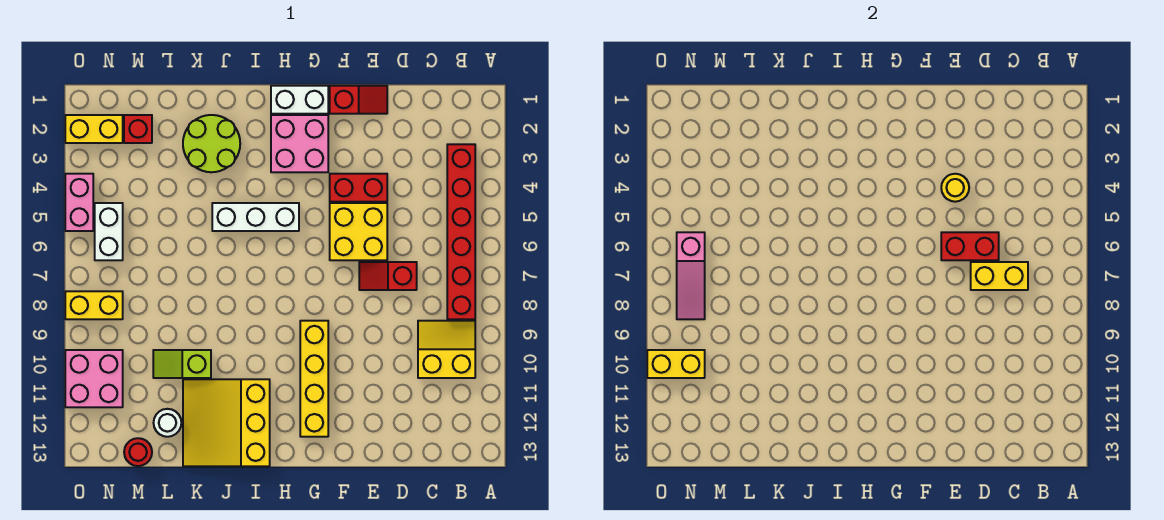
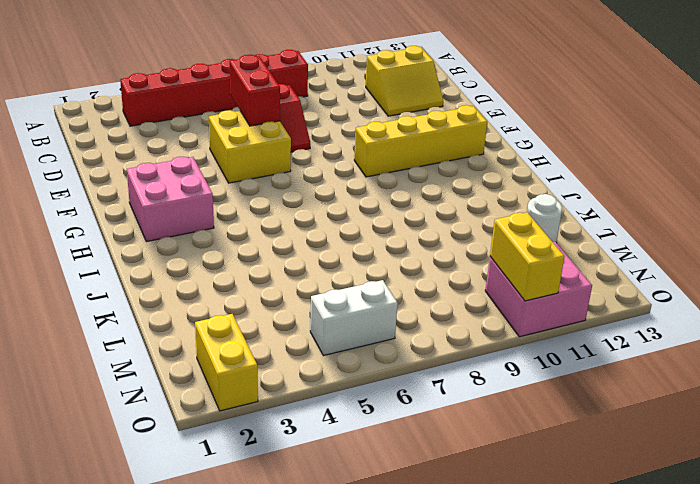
yellow slope C11:D12 level 1 top C -> yellow slope B9:C10 level 1 top 10
none -> red slope E1:F1 level 1 top F
none -> red brick E4:F4 level 1
none -> white brick G1:H1 level 1

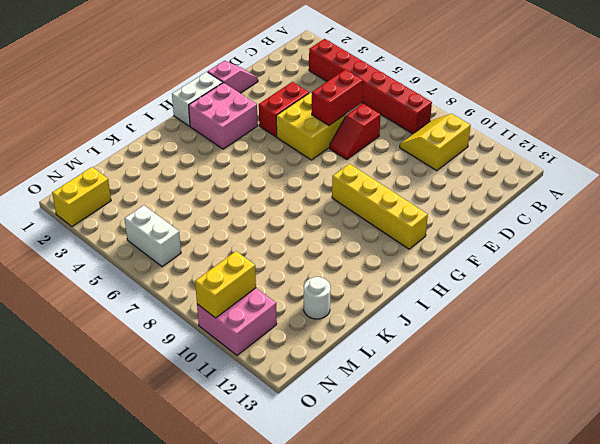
pink slope E1:F1 level 1 top F -> red slope E1:F1 level 1 top F
none -> white brick H5:J5 level 1
none -> yellow slope I11:K13 level 1 top I
none -> lime round brick J2:K3 level 1

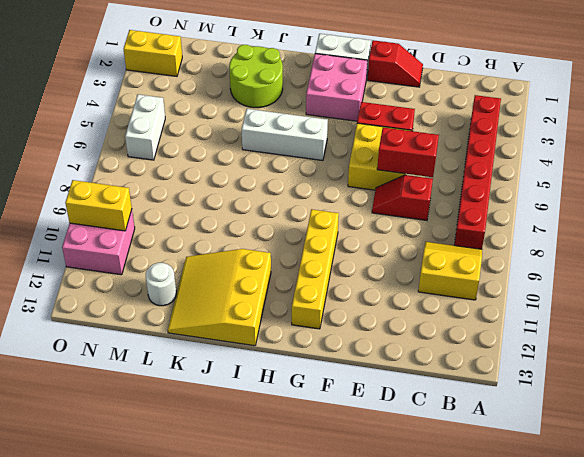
none -> lime slope K10:L10 level 1 top K
none -> red brick M2 level 1
none -> red round brick M13 level 1

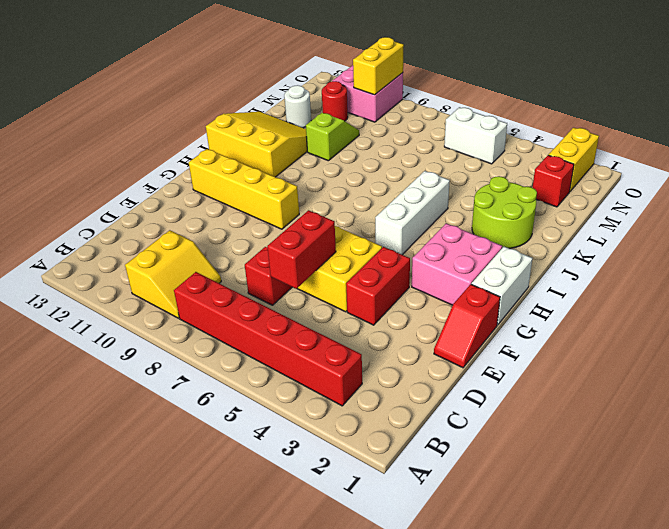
red round brick M11 level 1 -> red round brick M13 level 1
none -> yellow brick N8:O8 level 1
none -> pink brick O4:O5 level 1
none -> yellow brick C7:D7 level 2

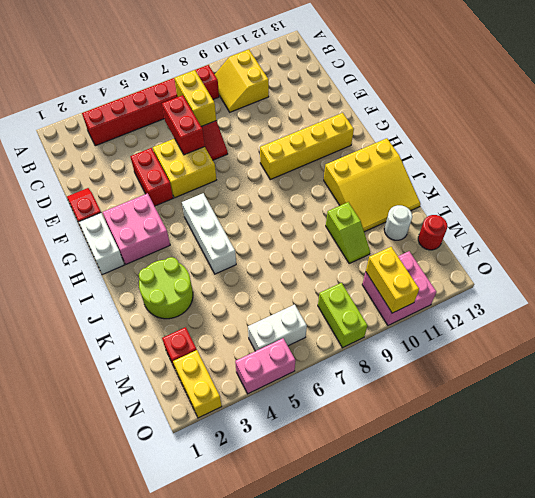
lime brick N8:O8 level 1 -> yellow brick N8:O8 level 1
none -> yellow round brick E4 level 2
none -> pink slope N6:N8 level 2 top 6

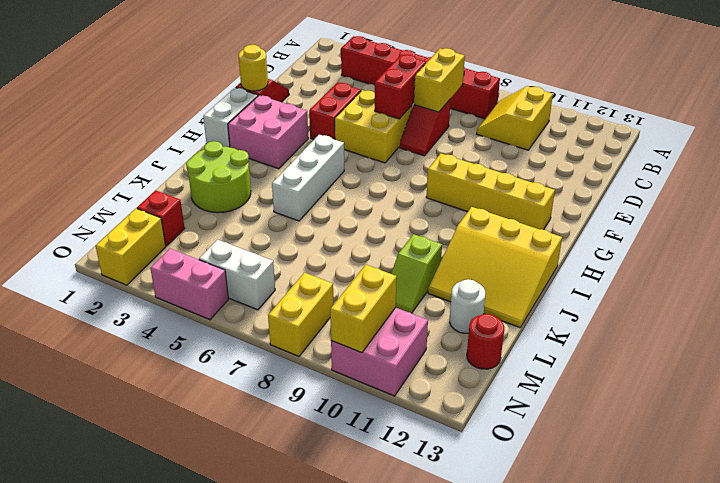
yellow round brick F1 level 2 -> yellow round brick E4 level 2
none -> pink slope N6:N8 level 2 top 6

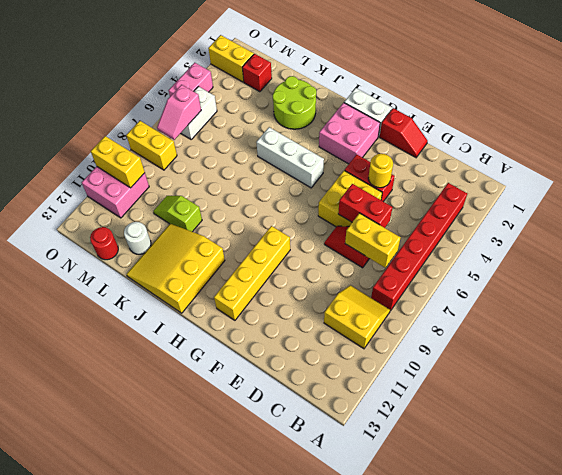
pink slope N6:N7 level 2 top 6 -> pink slope N6:N8 level 2 top 6

